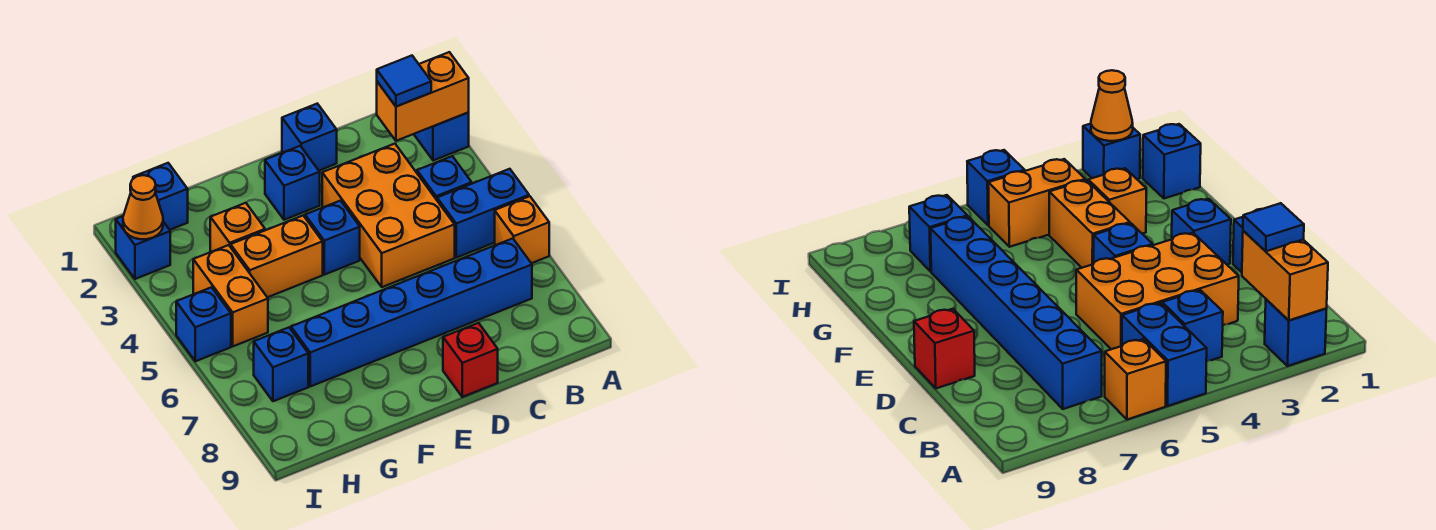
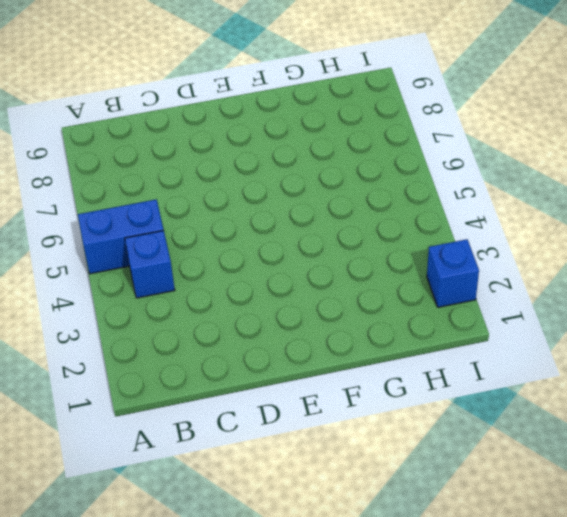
none -> blue brick A2 level 1
none -> orange brick A6 level 1
none -> blue brick B7:G7 level 1

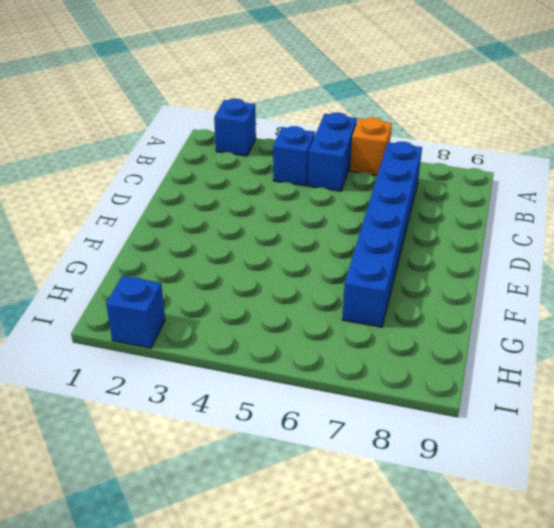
none -> orange brick C3:D5 level 1
none -> blue brick D1 level 1
none -> red brick D9 level 1

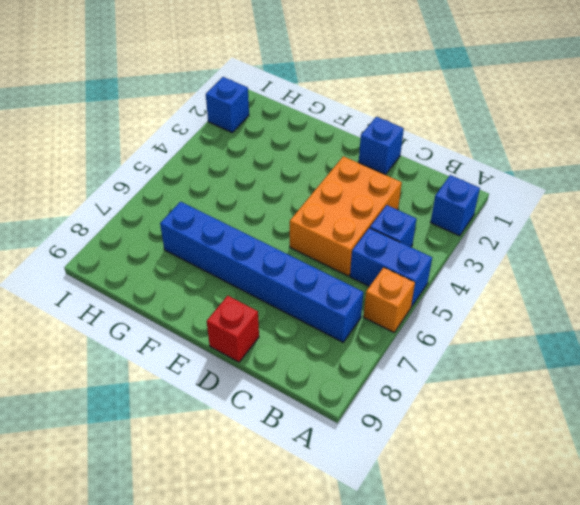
none -> blue brick E2 level 1
none -> blue brick E4 level 1
none -> orange brick F4:G4 level 1

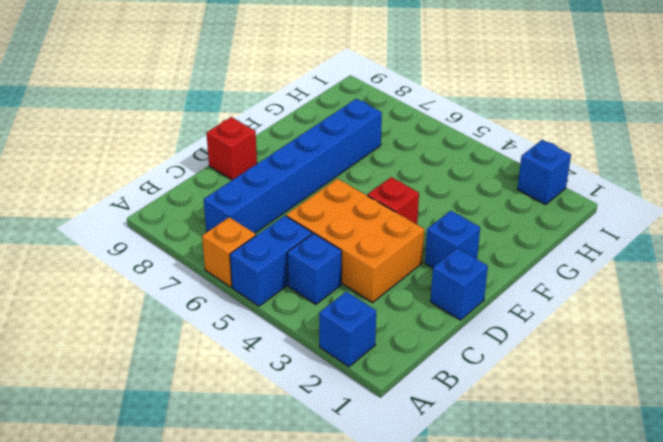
red brick E4 level 1 -> blue brick E4 level 1
none -> orange brick F4:G4 level 1
none -> orange brick G3 level 1
none -> blue brick H1 level 1

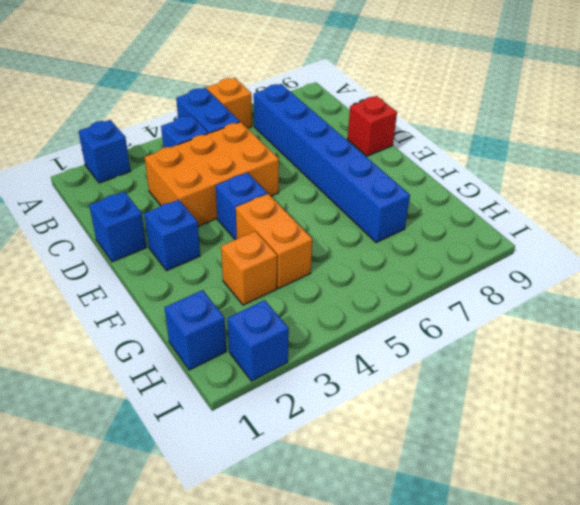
none -> orange brick H4:H5 level 1
none -> blue brick H7 level 1
none -> blue brick I5 level 1

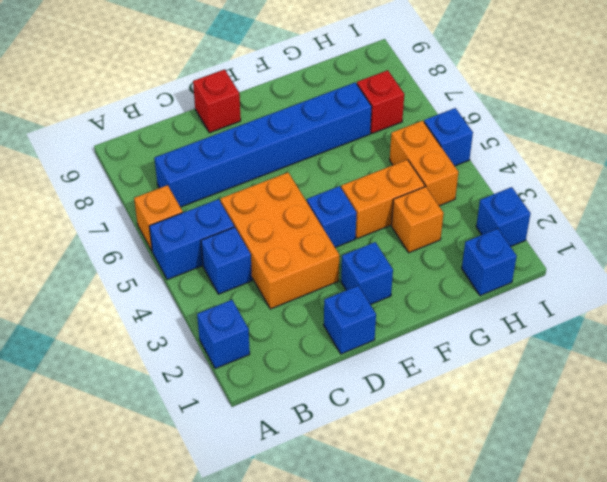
red brick H7 level 1 -> blue brick H7 level 1
none -> orange brick A2:B2 level 2
none -> orange cone I2 level 2
none -> blue tile B2 level 3

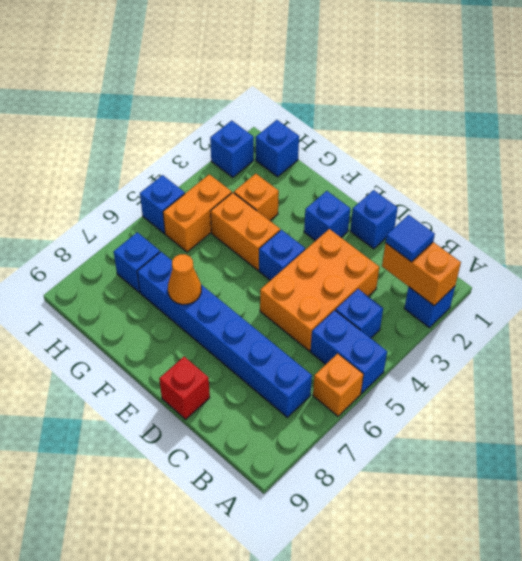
orange cone F7 level 2 -> orange cone I2 level 2

